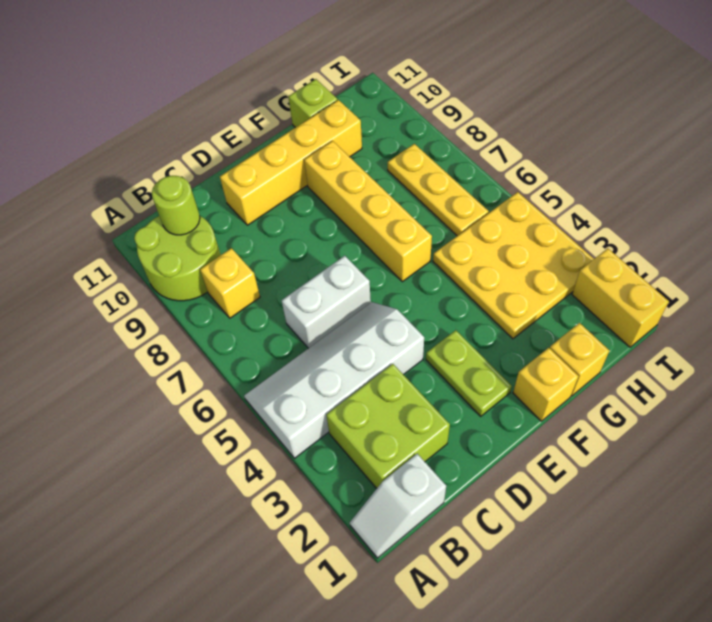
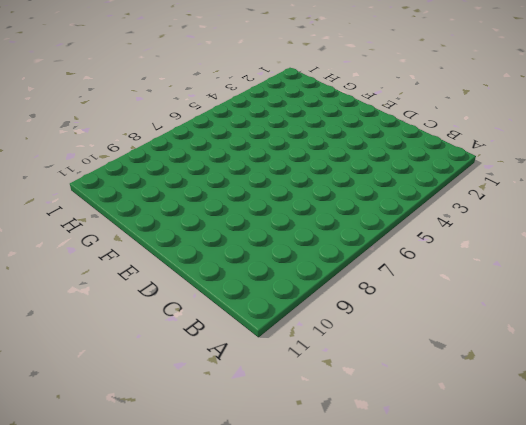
none -> white slope A1:B1 level 1 top B
none -> white slope A4:D5 level 1 top 4
none -> lime round brick A9:B10 level 1

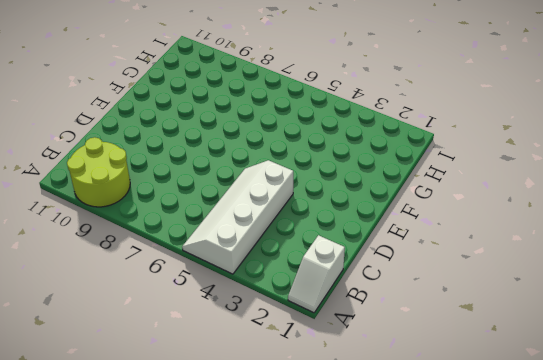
none -> lime brick B2:C3 level 1
none -> yellow brick B8 level 1
none -> white brick C6:D6 level 1

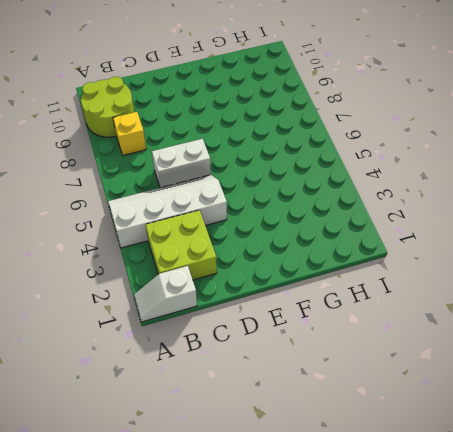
none -> yellow brick D10:G10 level 1
none -> lime plate E2:E3 level 1
none -> yellow brick F1 level 1

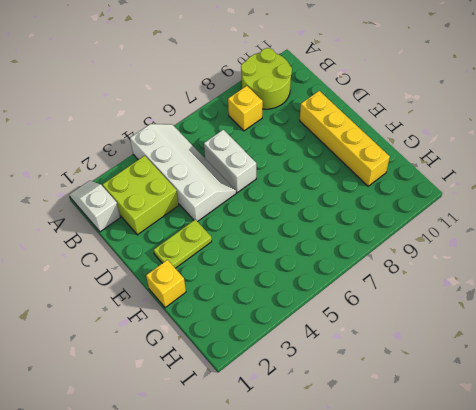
none -> yellow brick F6:F9 level 1
none -> yellow brick G1 level 1
none -> yellow plate G3:I5 level 1

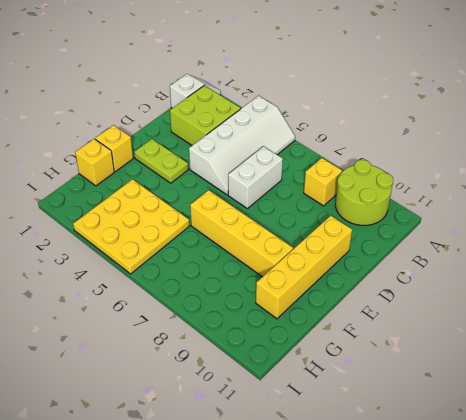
none -> lime brick G11 level 1
none -> yellow plate H6:H8 level 1
none -> yellow brick I1:I2 level 1

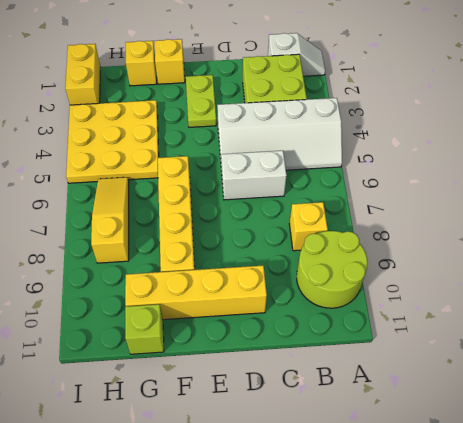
yellow slope H6:H8 level 1 top 8 -> yellow plate H6:H8 level 1
none -> lime round brick B10 level 2

